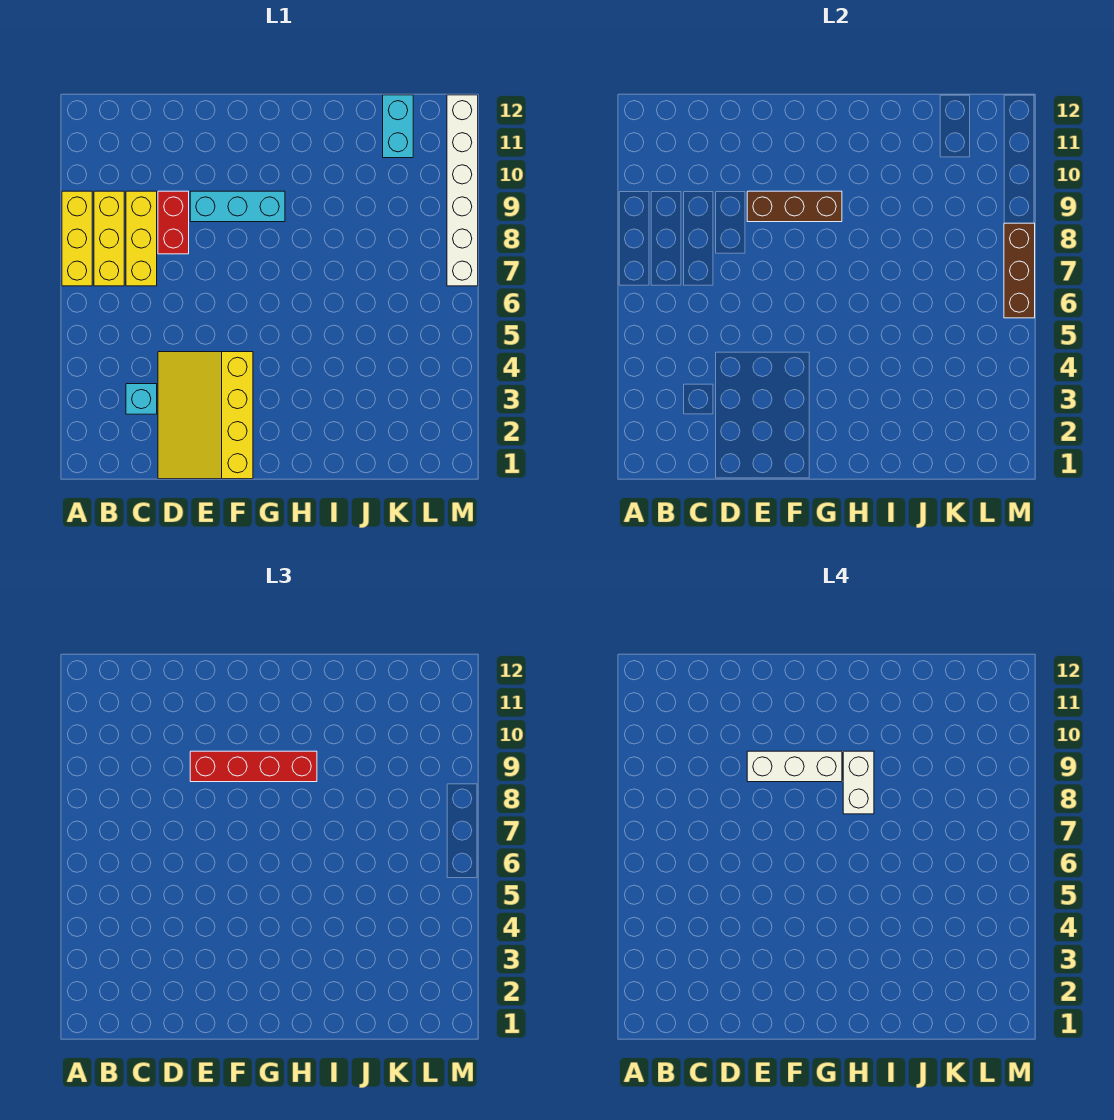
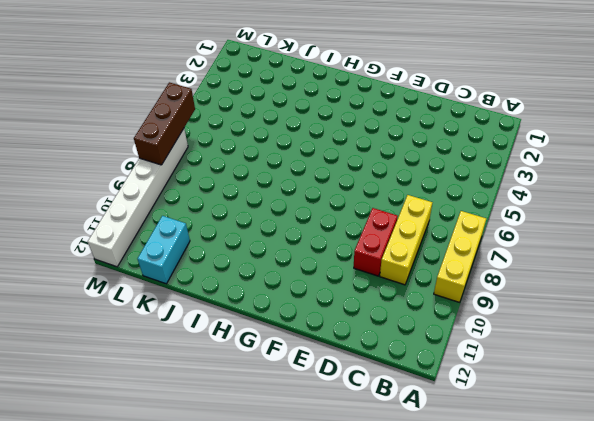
none -> yellow brick B7:B9 level 1
none -> cyan brick C3 level 1
none -> yellow slope D1:F4 level 1 top F

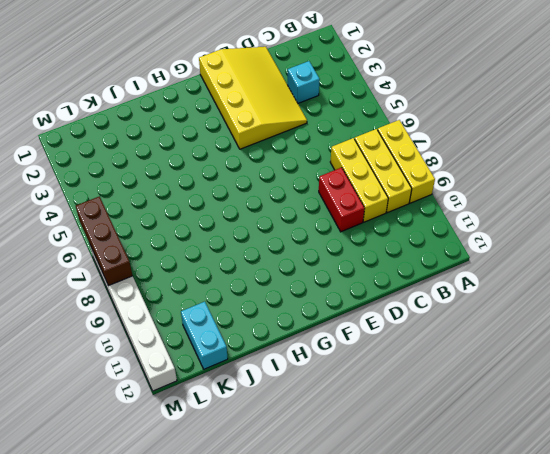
none -> cyan brick E9:G9 level 1
none -> brown brick E9:G9 level 2
none -> red brick E9:H9 level 3

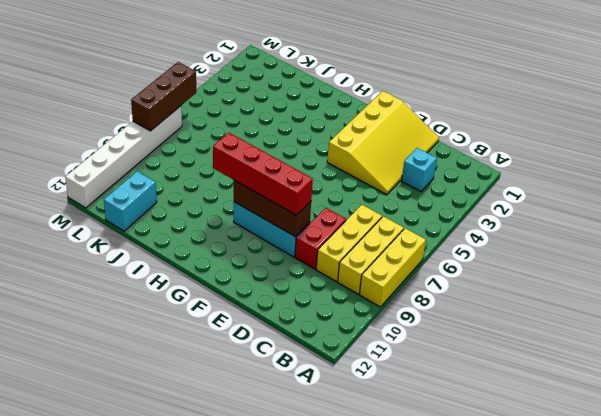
none -> white brick E9:G9 level 4
none -> white brick H8:H9 level 4

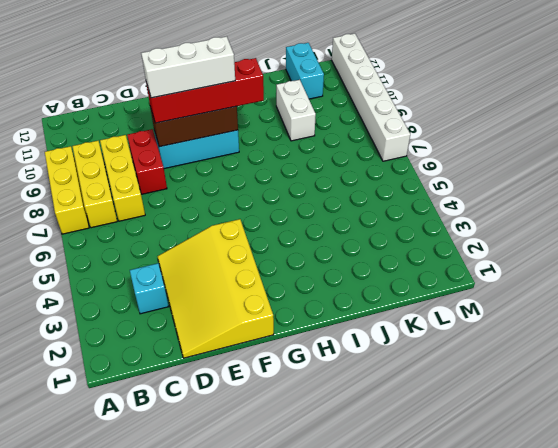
white brick J9:J10 level 1 -> white brick H8:H9 level 4
none -> brown brick M6:M8 level 2

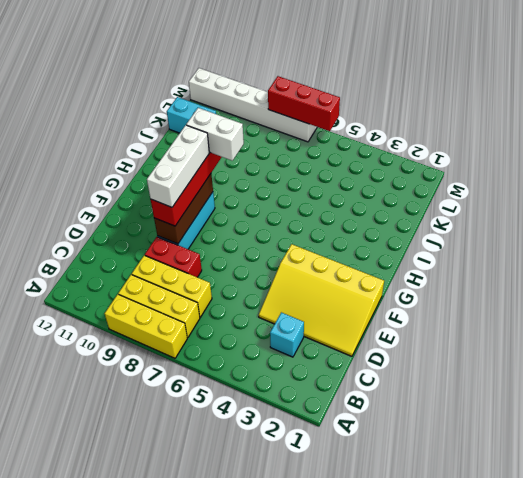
red brick M6:M8 level 2 -> brown brick M6:M8 level 2

